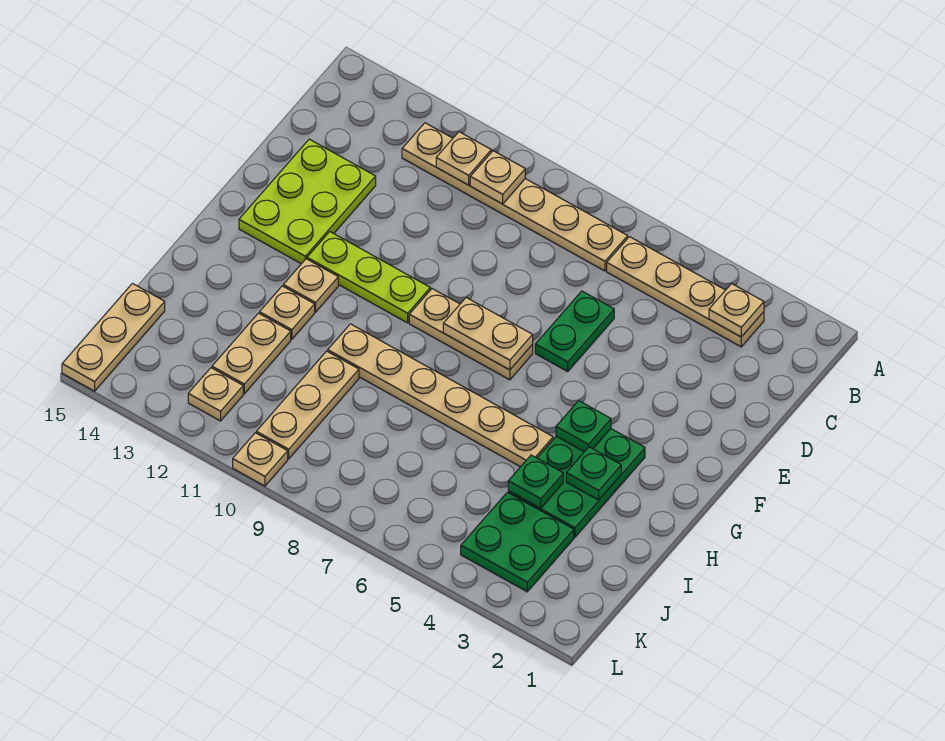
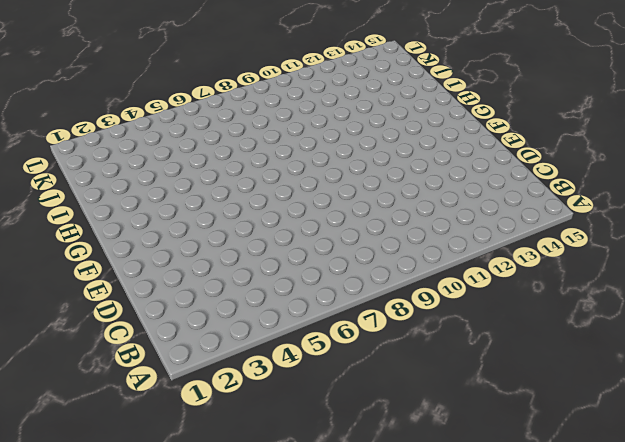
none -> tan plate B3:B6 level 1
none -> tan plate B7:B12 level 1
none -> green plate D6:E6 level 1

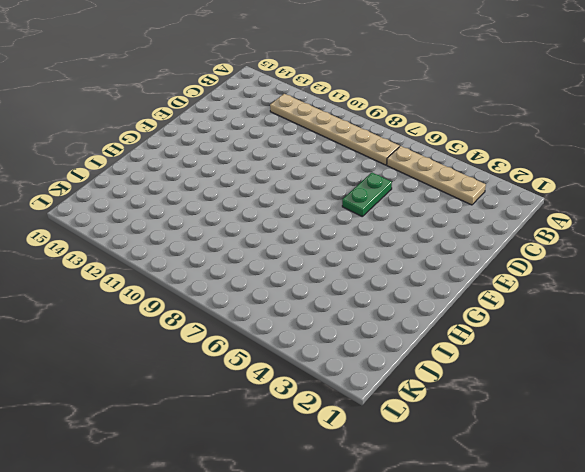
none -> lime plate D13:F14 level 1
none -> tan plate F7:F9 level 1
none -> lime plate F10:F12 level 1

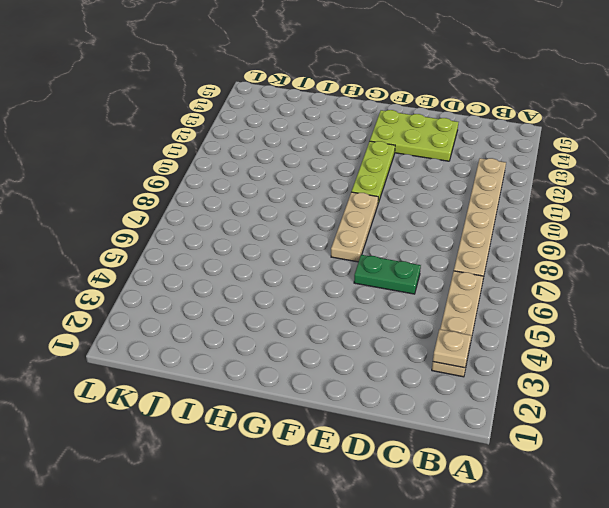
none -> green plate G3:I4 level 1
none -> tan plate G12 level 1
none -> tan plate H5:H10 level 1

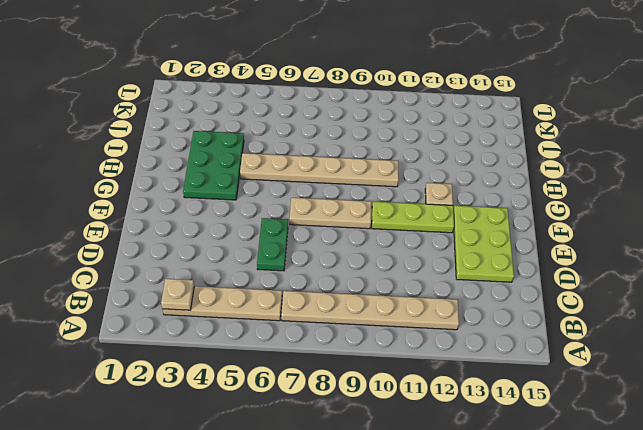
none -> tan plate H12 level 1
none -> tan plate I10:K10 level 1
none -> tan plate I12:J12 level 1

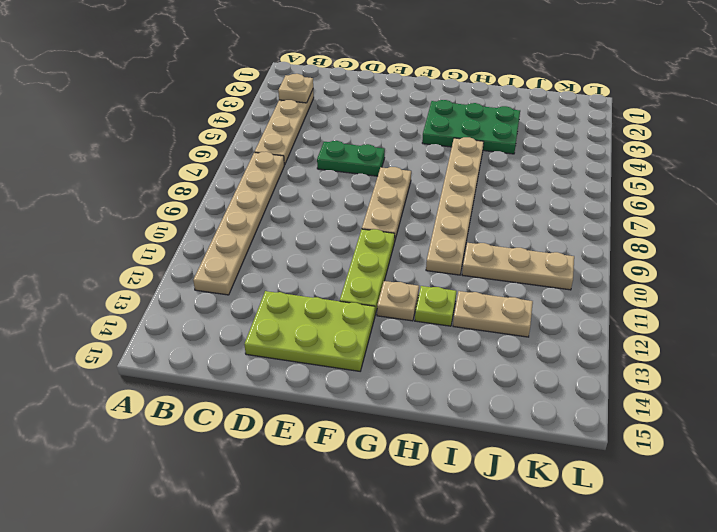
lime plate H12 level 1 -> tan plate H12 level 1
none -> green plate J3:K4 level 1
none -> tan plate J15:L15 level 1
none -> tan plate K12 level 1

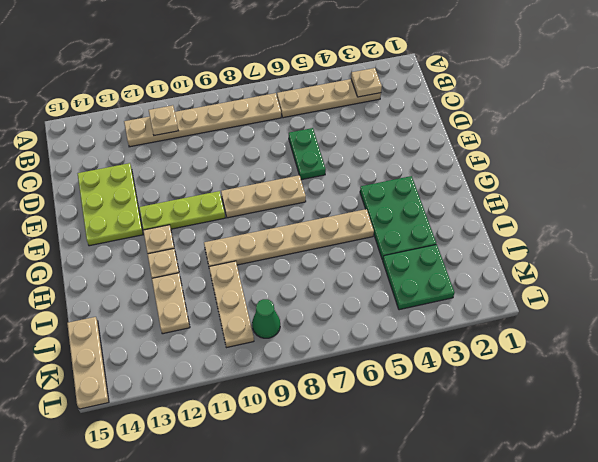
green cone K9 level 1 -> none
none -> tan plate K12 level 1
none -> tan plate L10 level 1
none -> tan plate B10 level 2

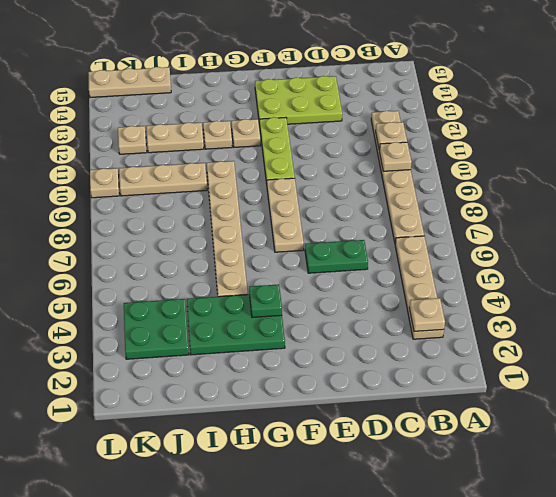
none -> tan plate F7:F8 level 2
none -> green plate H3 level 2
none -> green plate I4 level 2

